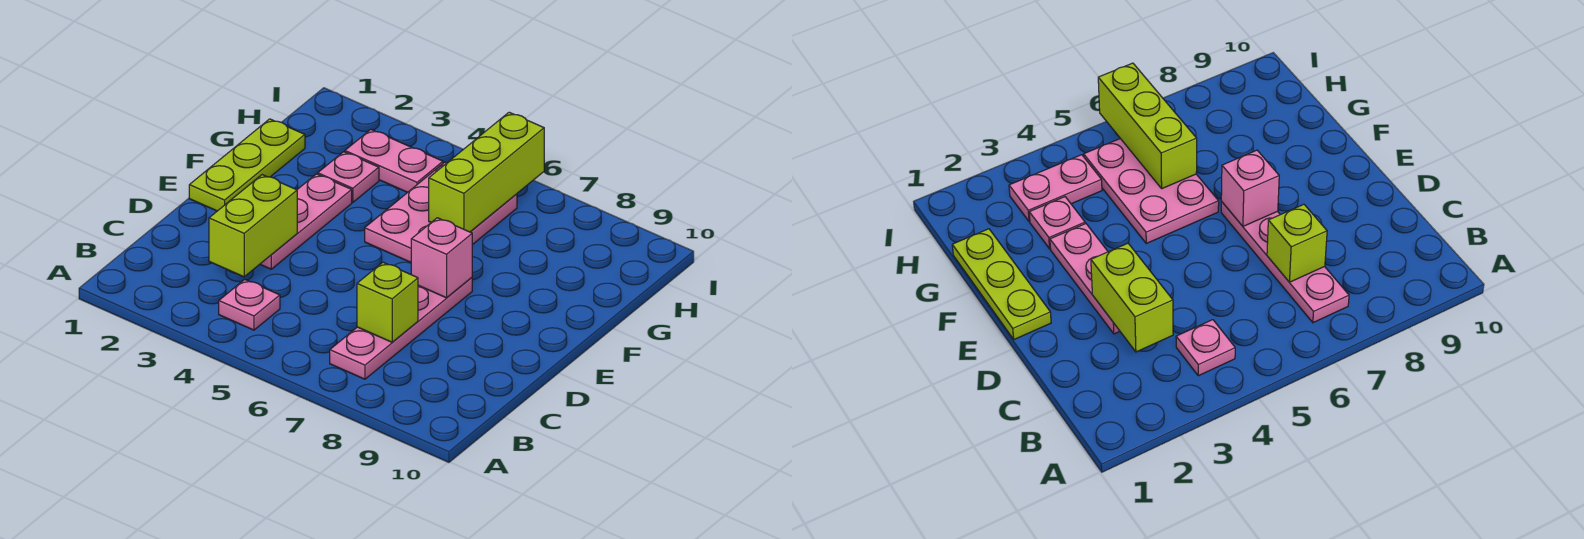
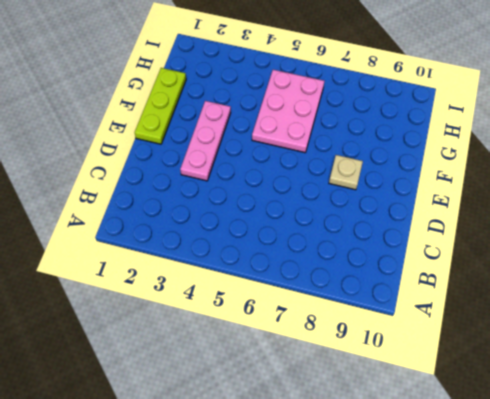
tan plate E8 level 1 -> none
none -> pink plate B4 level 1
none -> pink plate B7:E7 level 1

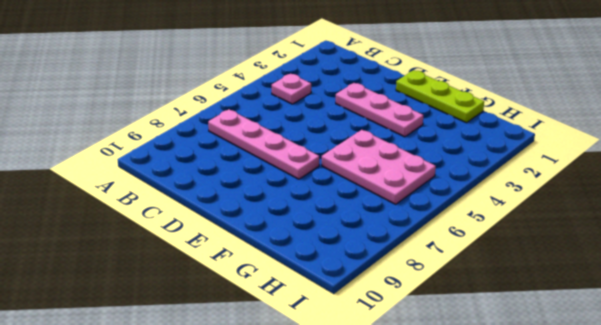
none -> pink plate G3 level 1
none -> pink plate H3:H4 level 1

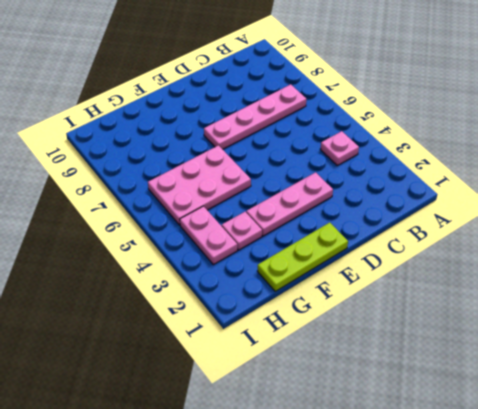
none -> lime brick C3:D3 level 2
none -> lime brick C7 level 2

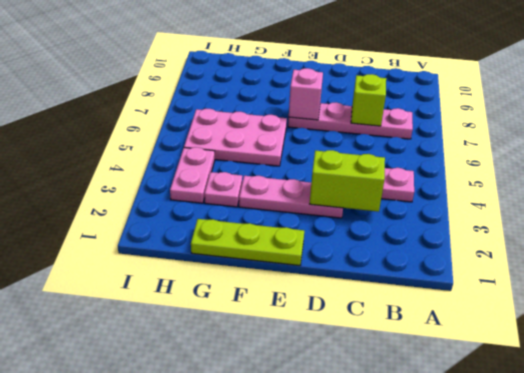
none -> lime brick G6:I6 level 2

